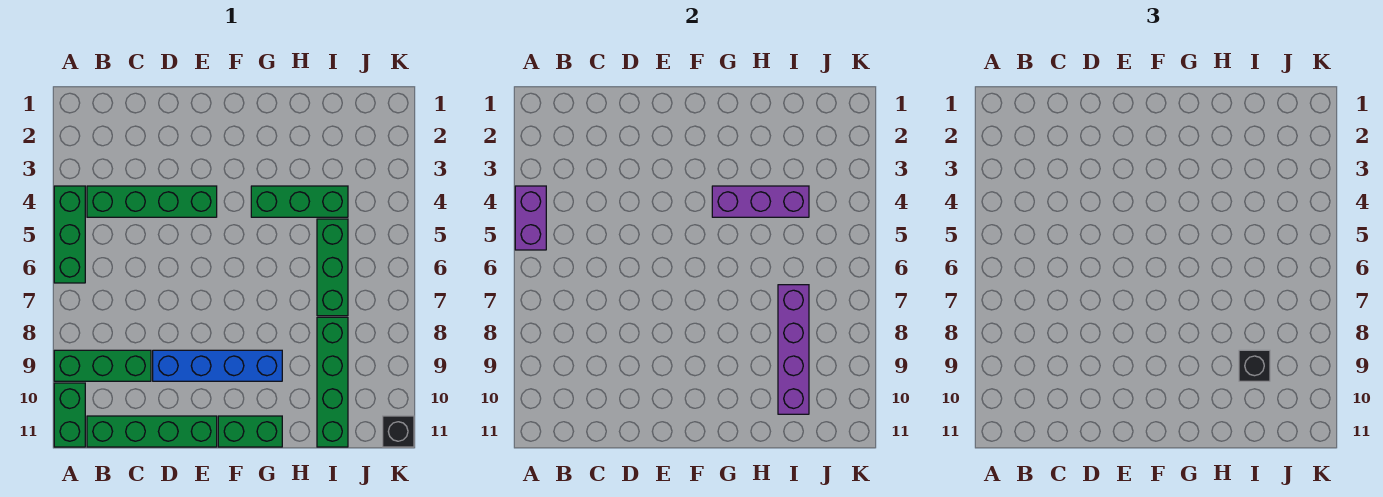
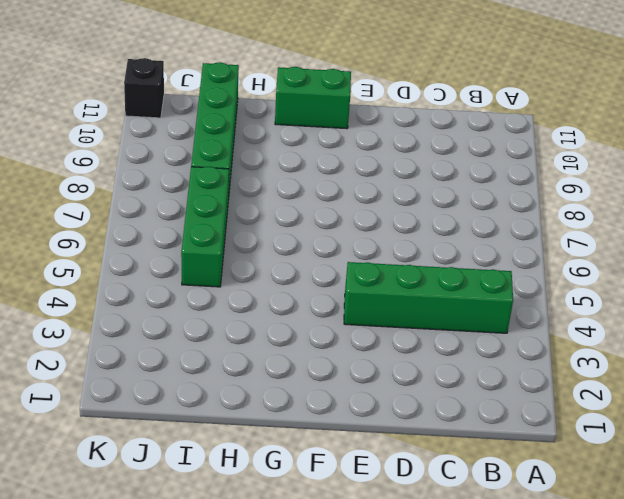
none -> green brick A4:A6 level 1
none -> green brick A9:C9 level 1
none -> green brick A10:A11 level 1

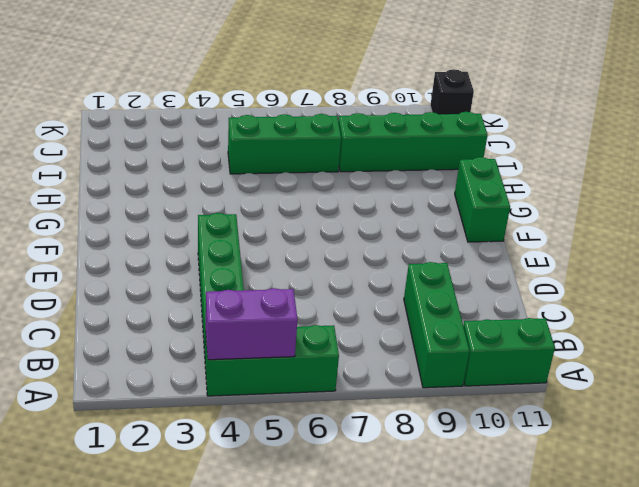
none -> green brick B11:E11 level 1
none -> blue brick D9:G9 level 1
none -> green brick G4:I4 level 1

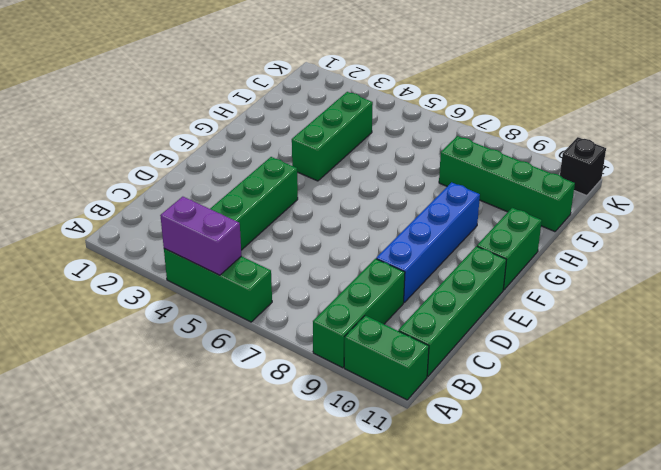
none -> green brick I5:I7 level 1
none -> purple brick G4:I4 level 2
none -> purple brick I7:I10 level 2

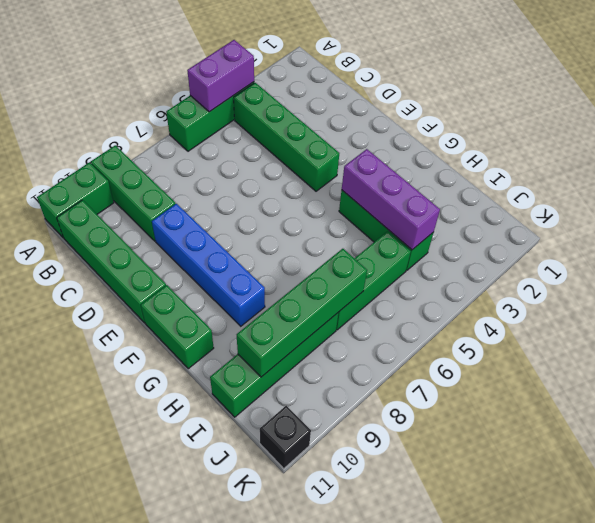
green brick I7:I10 level 2 -> purple brick I7:I10 level 2
none -> black brick I9 level 3

